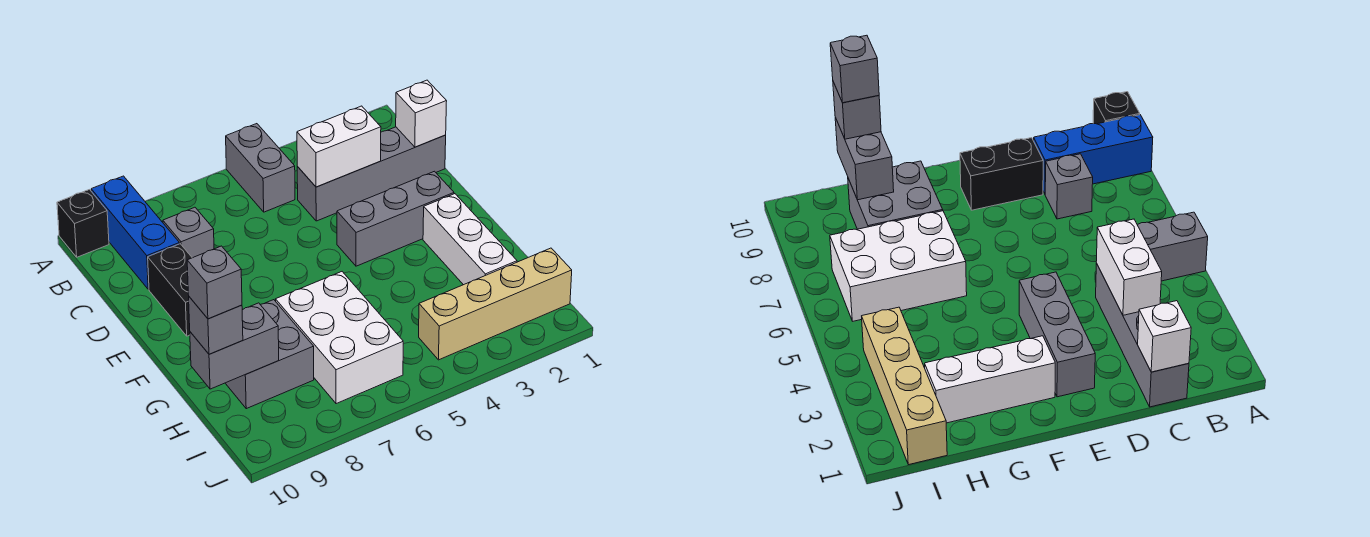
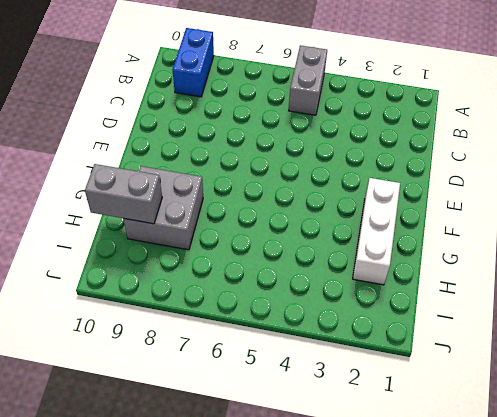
blue brick A9:B9 level 1 -> blue brick A9:C9 level 1
none -> black brick A10 level 1
none -> grey brick C1:C4 level 1
none -> grey brick C8 level 1

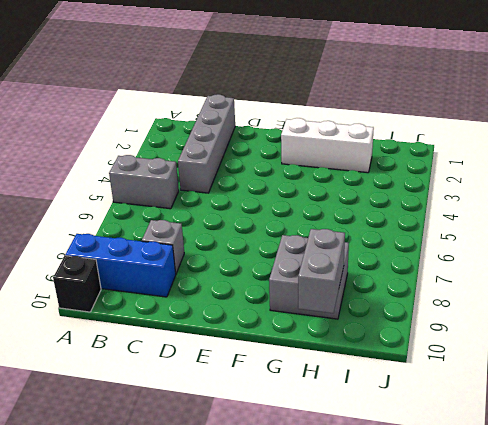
none -> black brick D9:E9 level 1
none -> grey brick E2:E4 level 1
none -> white brick G6:I7 level 1

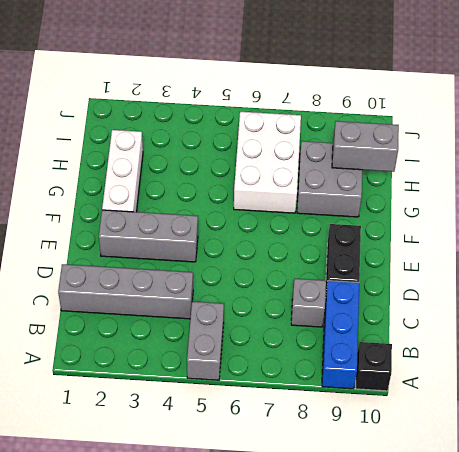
none -> tan brick I1:I4 level 1
none -> white brick C1 level 2
none -> white brick C3:C4 level 2

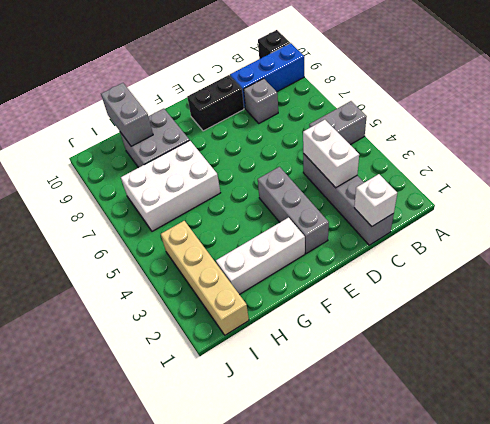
none -> grey brick H10 level 3
none -> grey brick H10 level 4

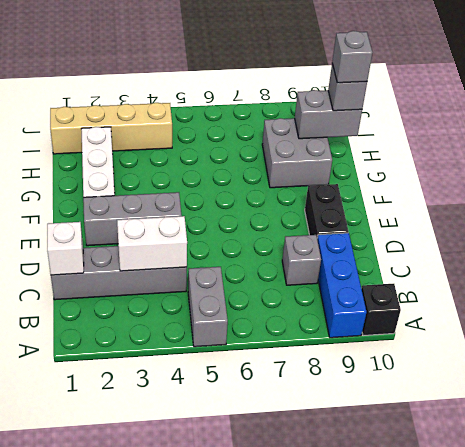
none -> white brick G6:I7 level 1

